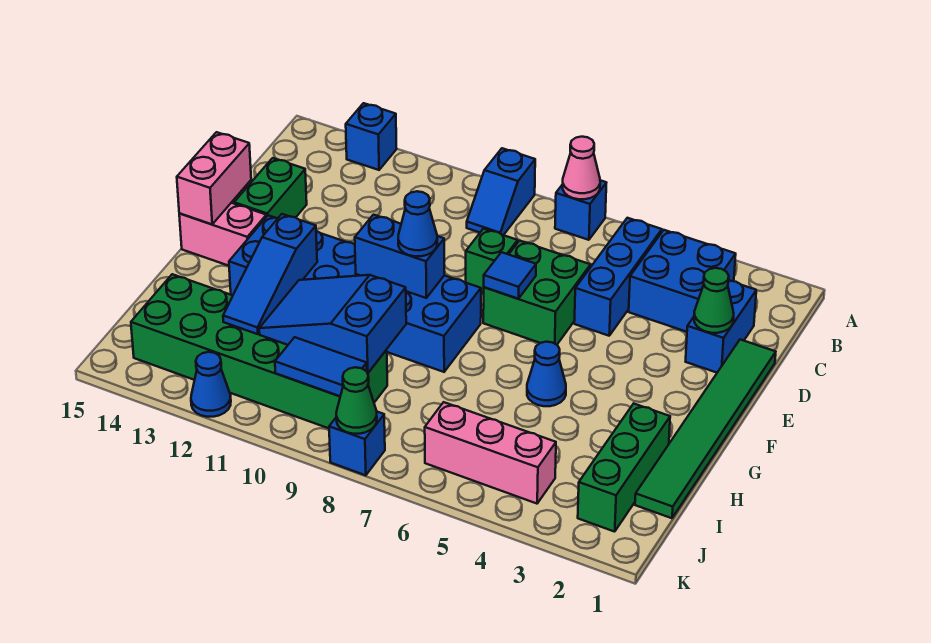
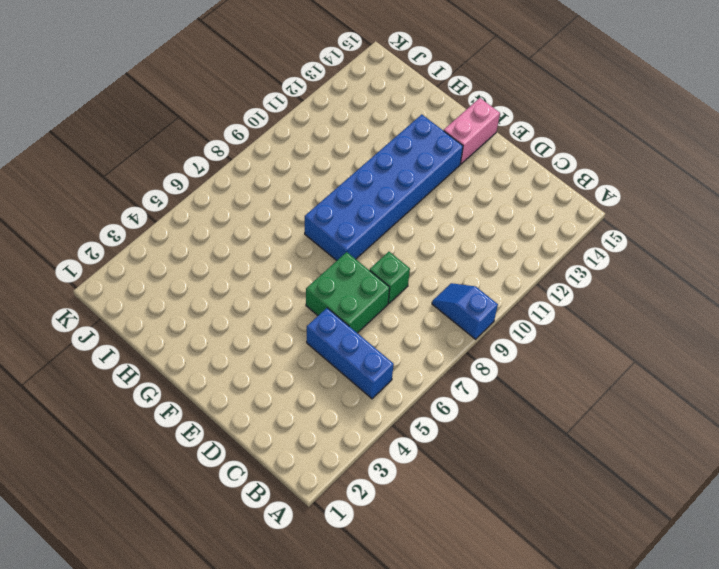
none -> blue brick A7 level 1
none -> blue brick A13 level 1
none -> blue brick B3:C4 level 1

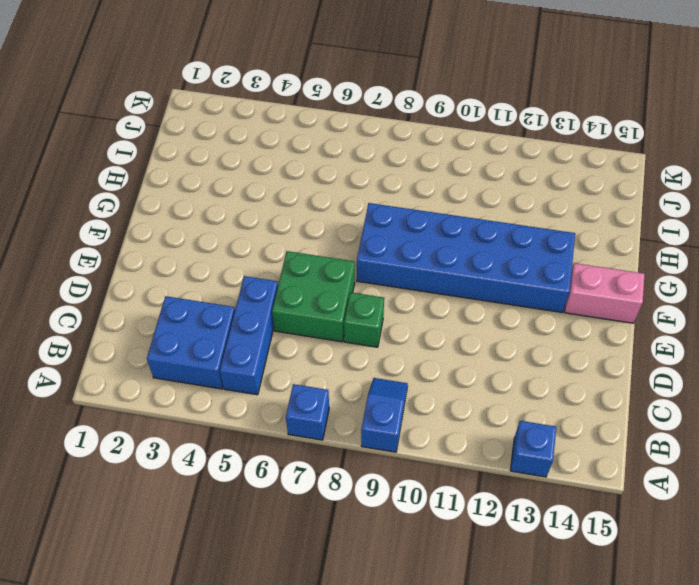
none -> blue brick C2:D2 level 1
none -> green tile D1:I1 level 1
none -> green brick D14:E14 level 1

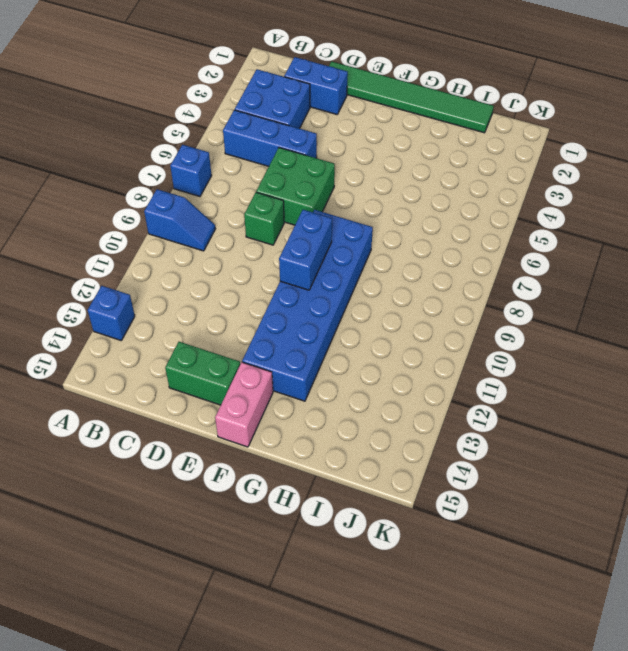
none -> blue cone G5 level 1
none -> green brick H2:J2 level 1
none -> green brick I9:J14 level 1

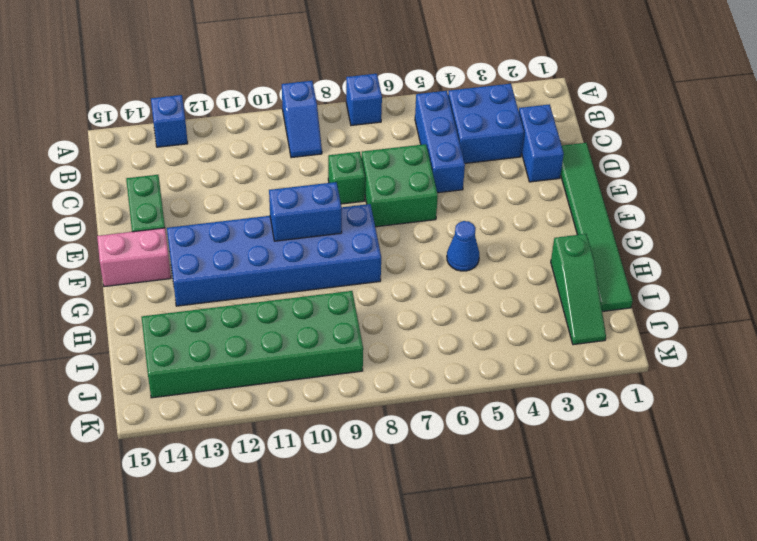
green slope H2:J2 level 1 top H -> green brick H2:J2 level 1
none -> pink brick J4:J6 level 1
none -> blue brick K8 level 1
none -> blue cone K12 level 1

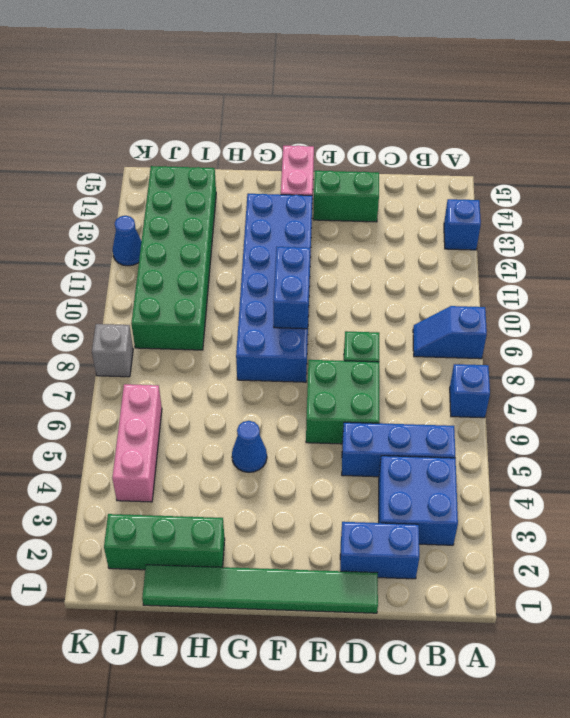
grey brick K8 level 1 -> blue brick K8 level 1
none -> pink cone A7 level 2
none -> green cone D2 level 2
none -> blue tile E7 level 2

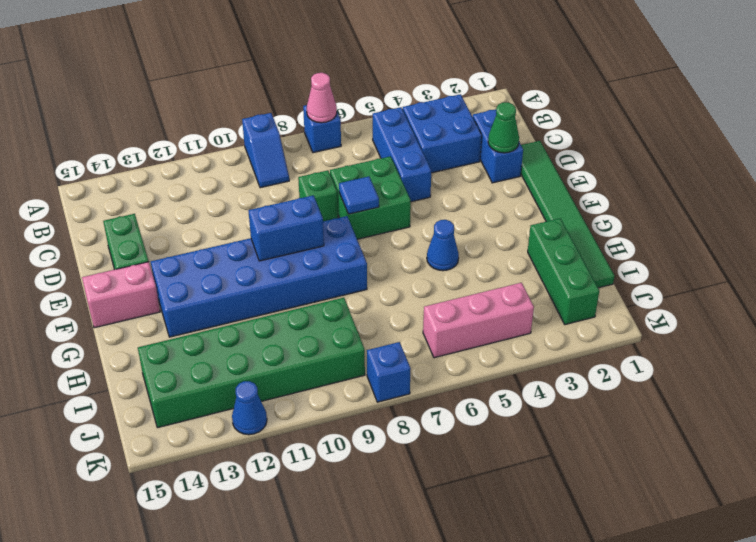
none -> blue brick A13 level 1
none -> pink brick E15:F15 level 2
none -> blue slope G12:I12 level 2 top G

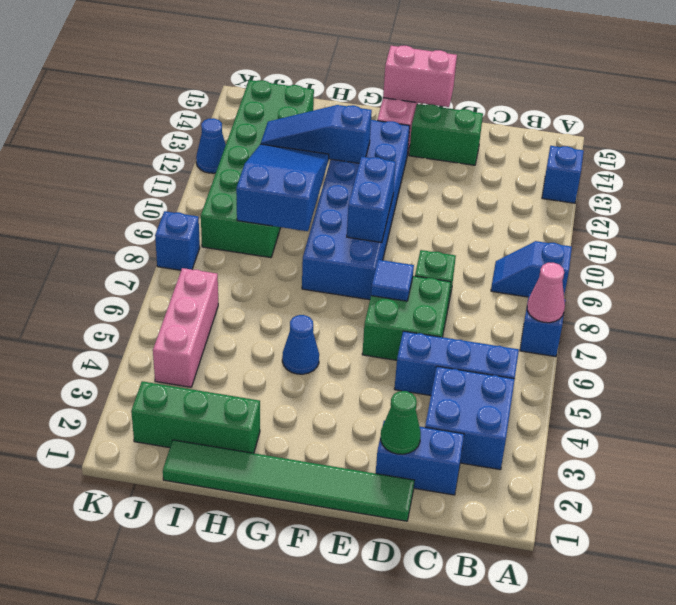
none -> blue tile J9:J10 level 2
none -> green cone K8 level 2
none -> blue cone F9 level 3

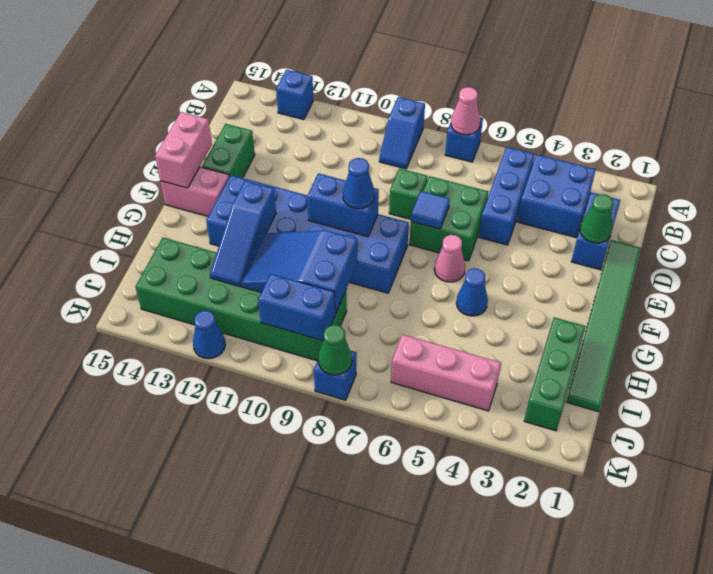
pink cone F6 level 1 -> none
blue brick J9:J10 level 2 -> blue tile J9:J10 level 2

